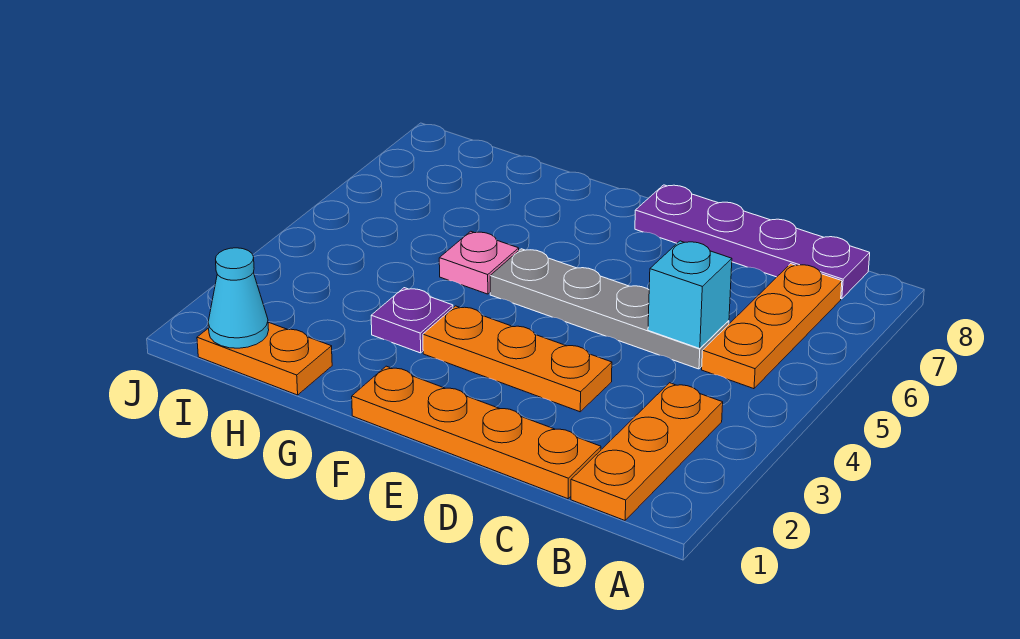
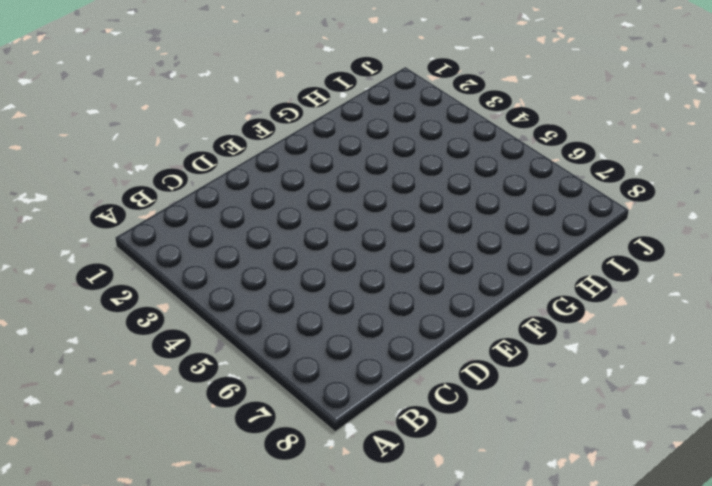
none -> orange plate B1:B3 level 1
none -> orange plate B5:B7 level 1

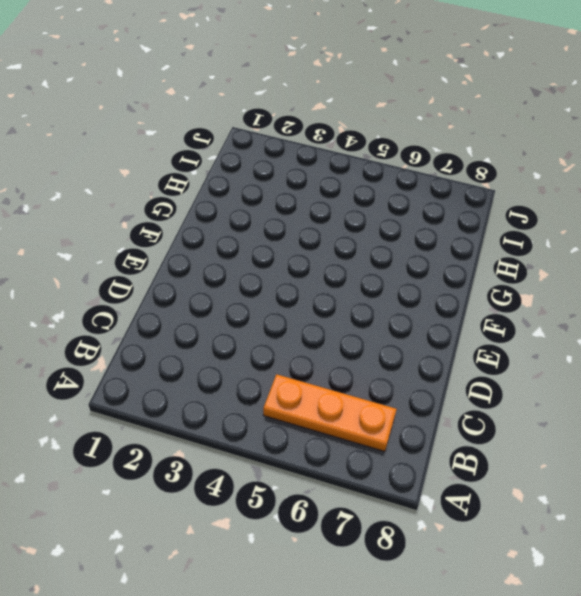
none -> orange plate B1:B3 level 1
none -> purple plate B8:E8 level 1

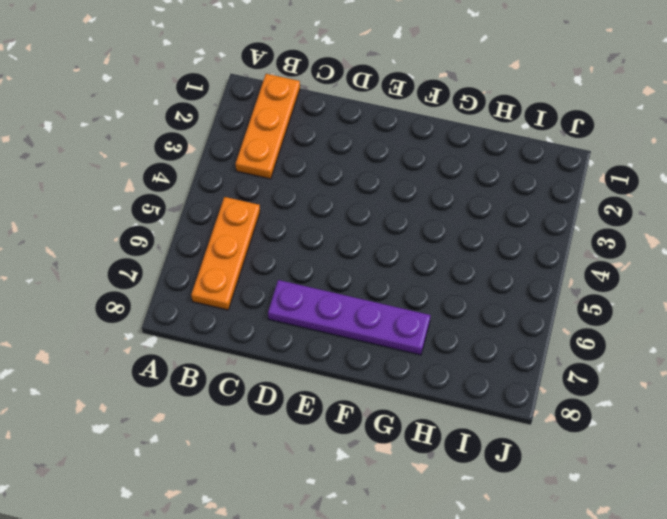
purple plate D7:G7 level 1 -> purple plate B8:E8 level 1
none -> orange plate C1:F1 level 1
none -> grey plate C5:F5 level 1

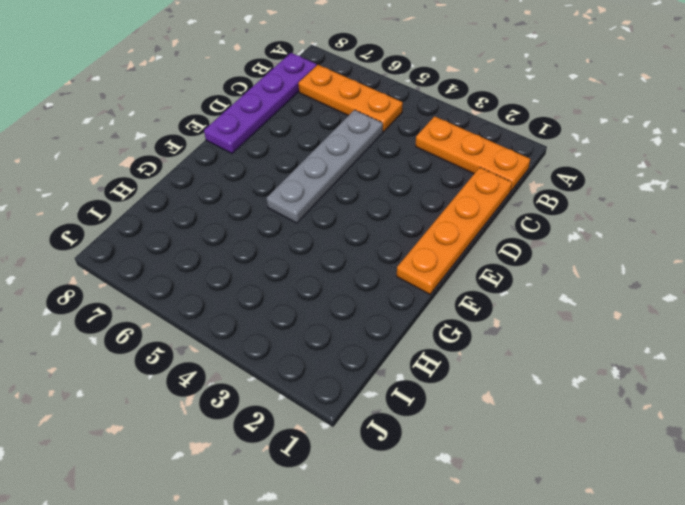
none -> orange plate D3:F3 level 1
none -> purple plate G3 level 1

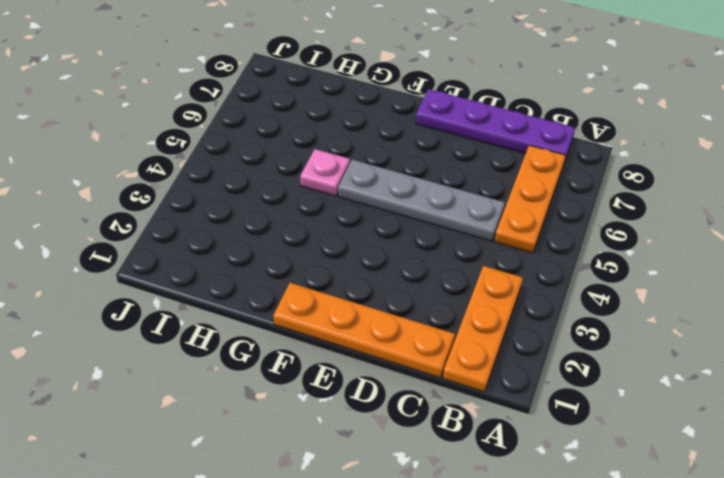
none -> orange plate D3:F3 level 1
none -> purple plate G3 level 1

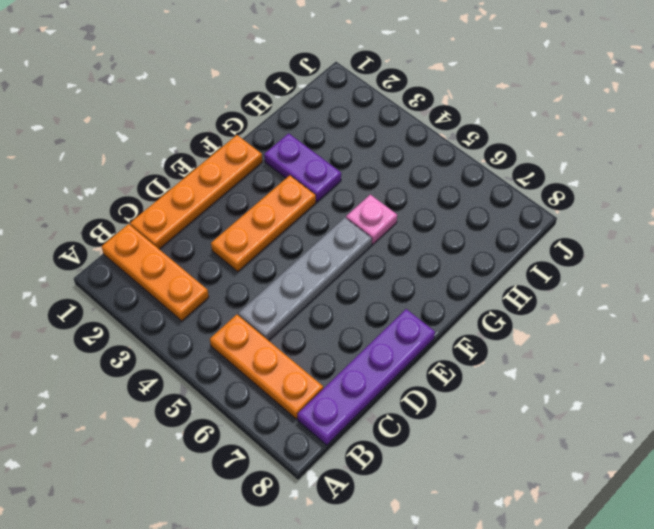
purple plate G2:G3 level 1 -> purple plate G3 level 1
none -> orange plate H1:I1 level 1
none -> cyan brick C5 level 2

